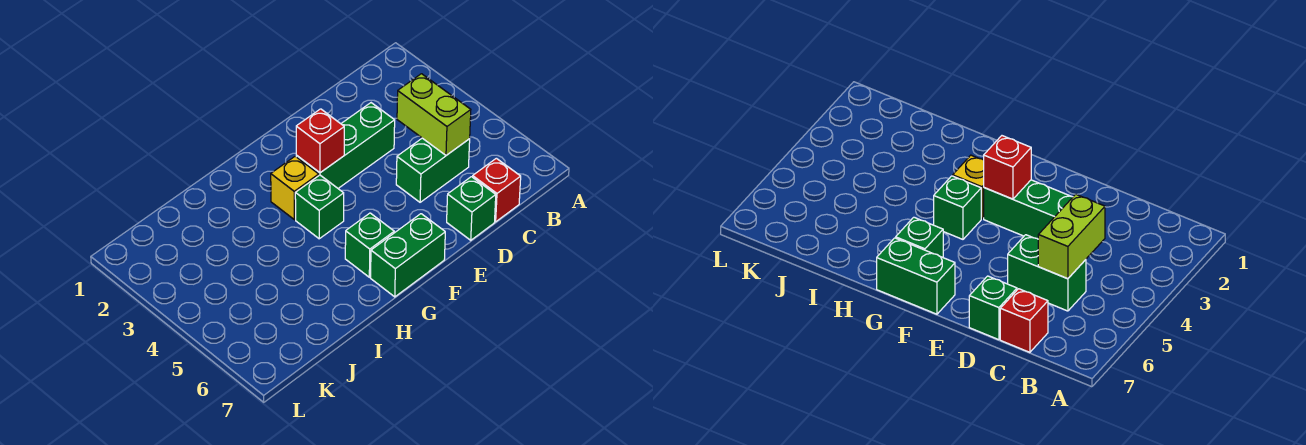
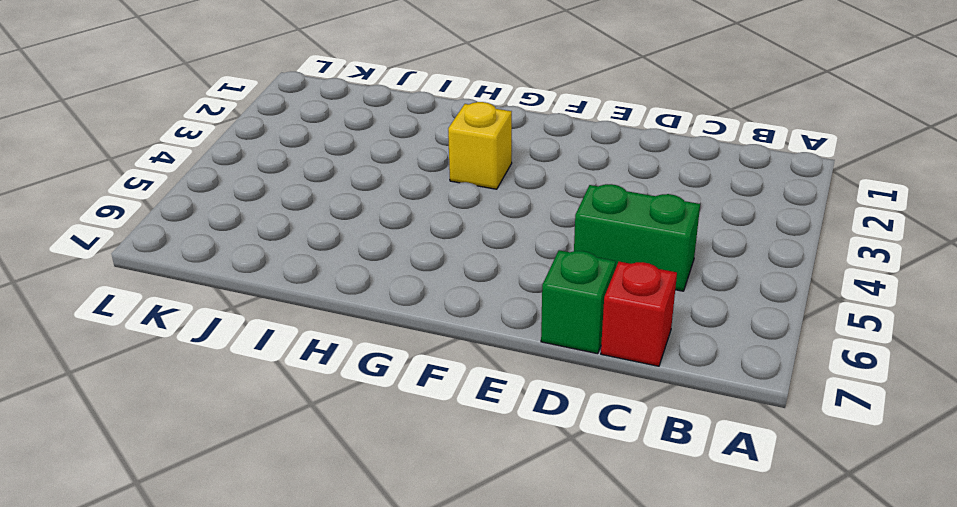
none -> green brick D3:F3 level 1
none -> green brick F7:G7 level 1

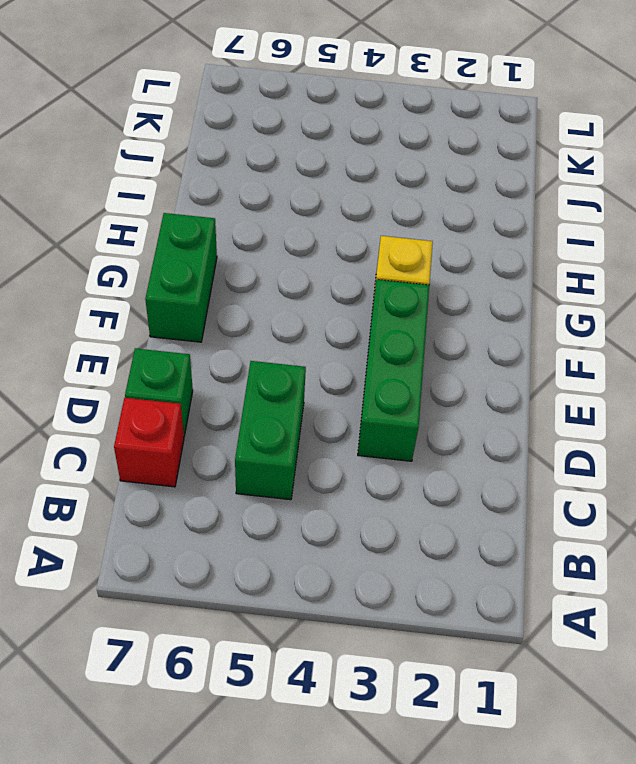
none -> green brick G4 level 1
none -> green brick G6 level 1

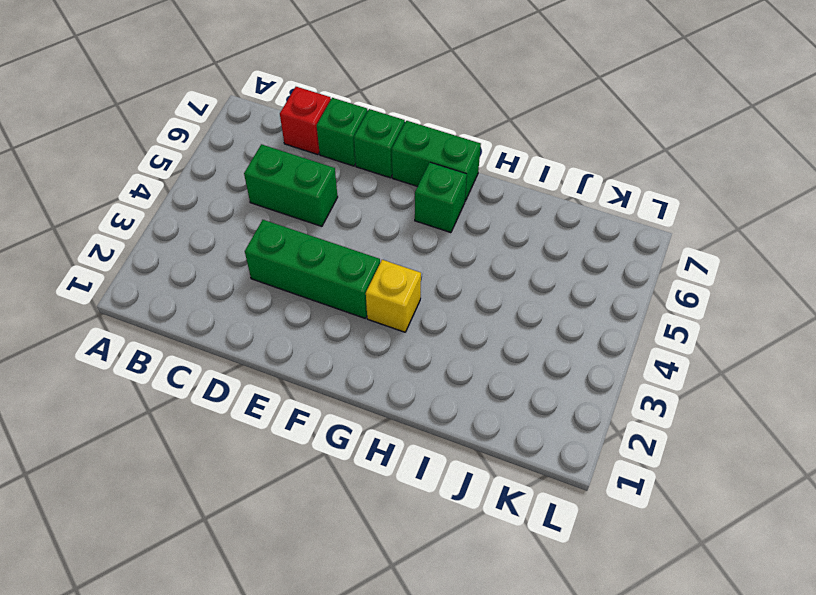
green brick E7 level 1 -> green brick G4 level 1
none -> lime brick C4:C5 level 2
none -> red brick F3 level 2

